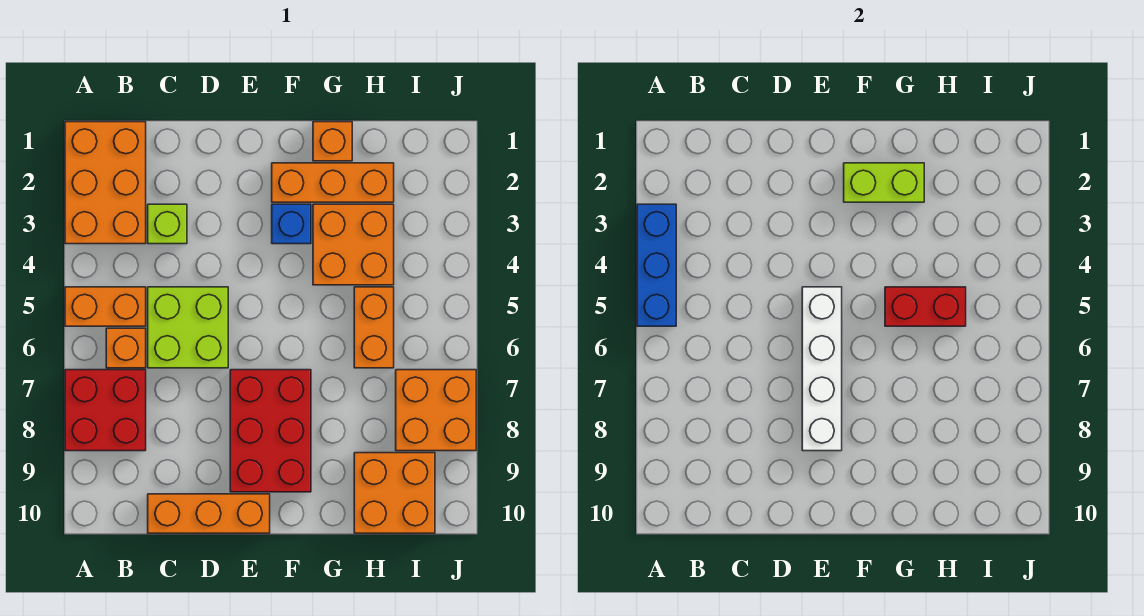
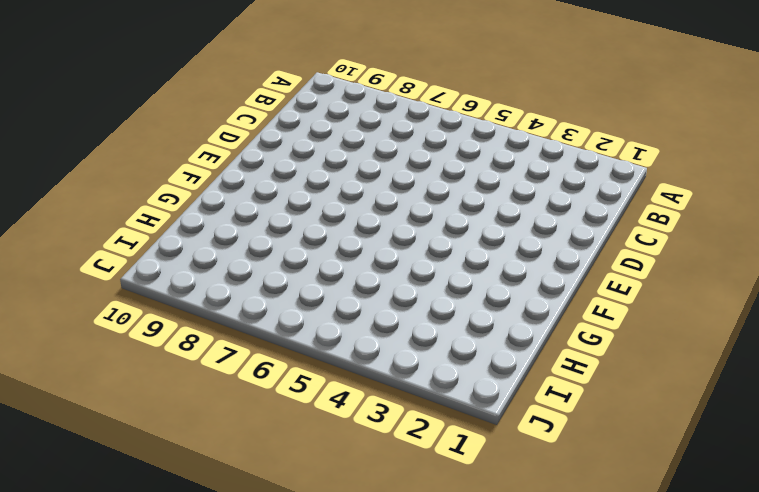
none -> orange brick A1:B3 level 1
none -> orange brick A5:B5 level 1
none -> red brick A7:B8 level 1

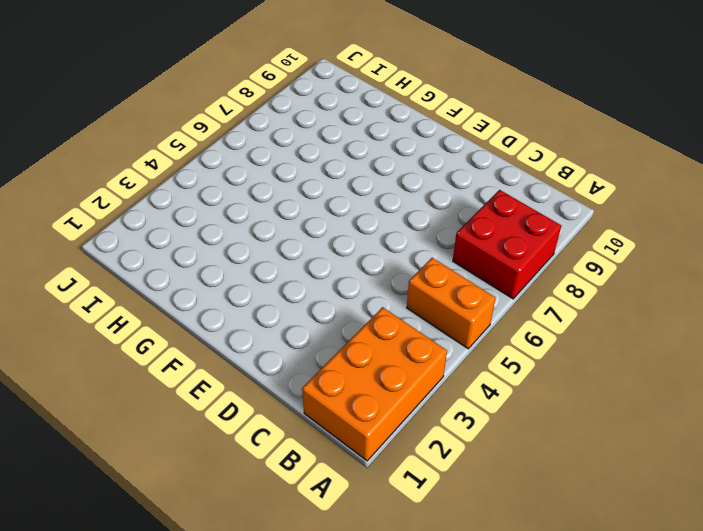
none -> orange brick B6 level 1
none -> lime brick C3 level 1
none -> lime brick C5:D6 level 1

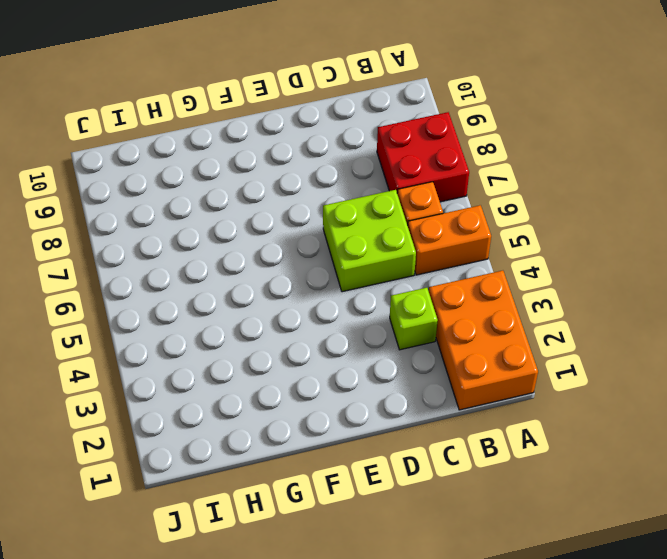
none -> orange brick C10:E10 level 1
none -> red brick E7:F9 level 1
none -> orange brick F2:H2 level 1

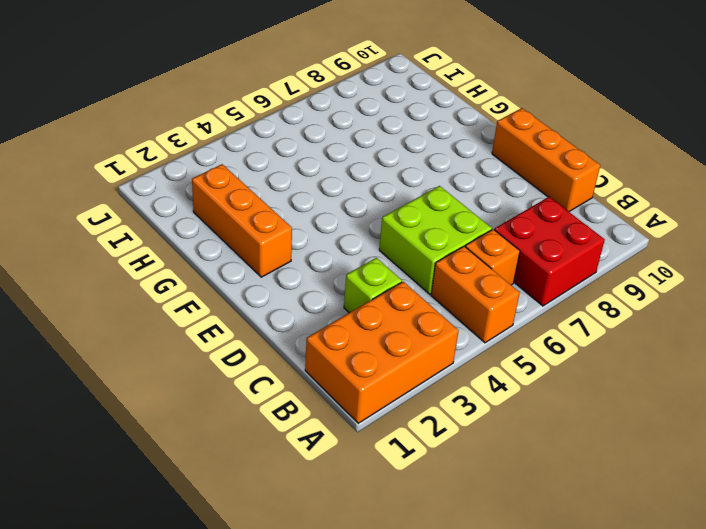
none -> red brick E7:F9 level 1
none -> blue brick F3 level 1
none -> orange brick G1 level 1

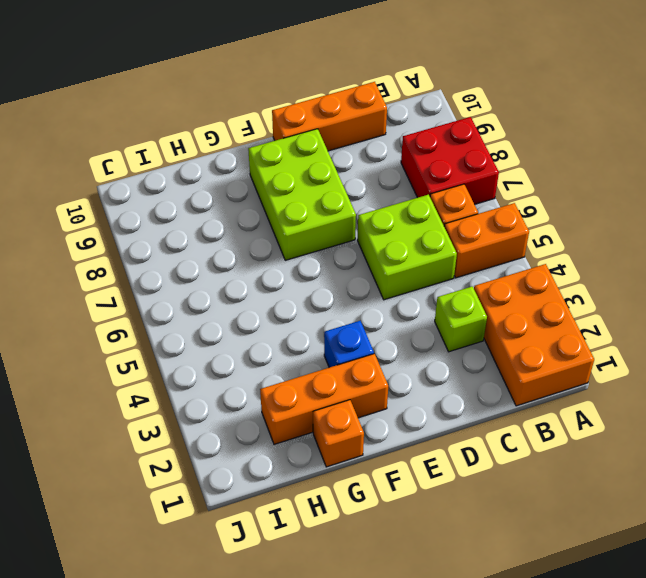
lime brick E7:F9 level 1 -> red brick E7:F9 level 1
none -> orange brick G3:H4 level 1
none -> orange brick H5:H6 level 1
none -> orange brick H9:I10 level 1

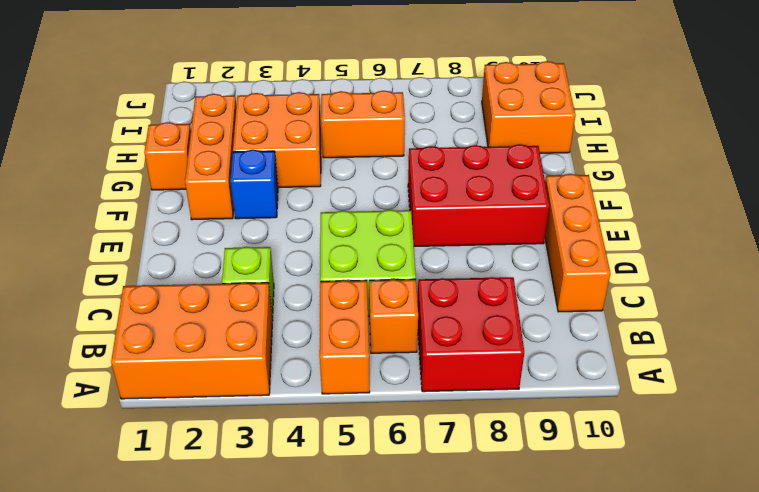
none -> orange brick I7:J8 level 1
none -> blue brick A3:A5 level 2
none -> white brick E5:E8 level 2

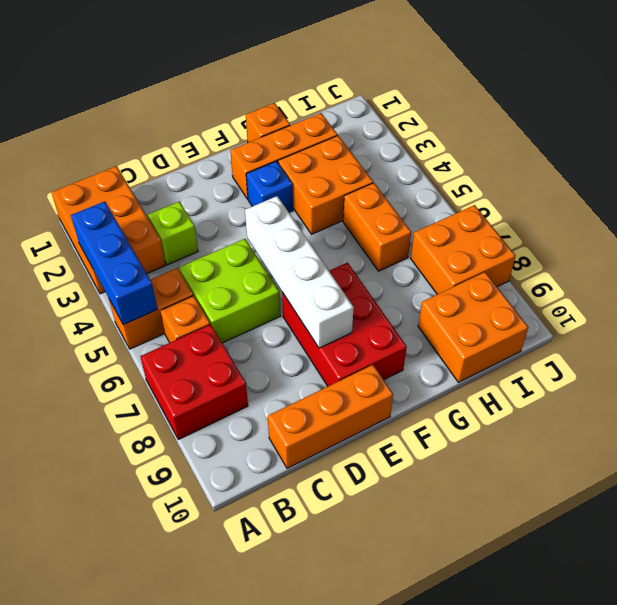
none -> lime brick F2:G2 level 2
none -> red brick G5:H5 level 2

